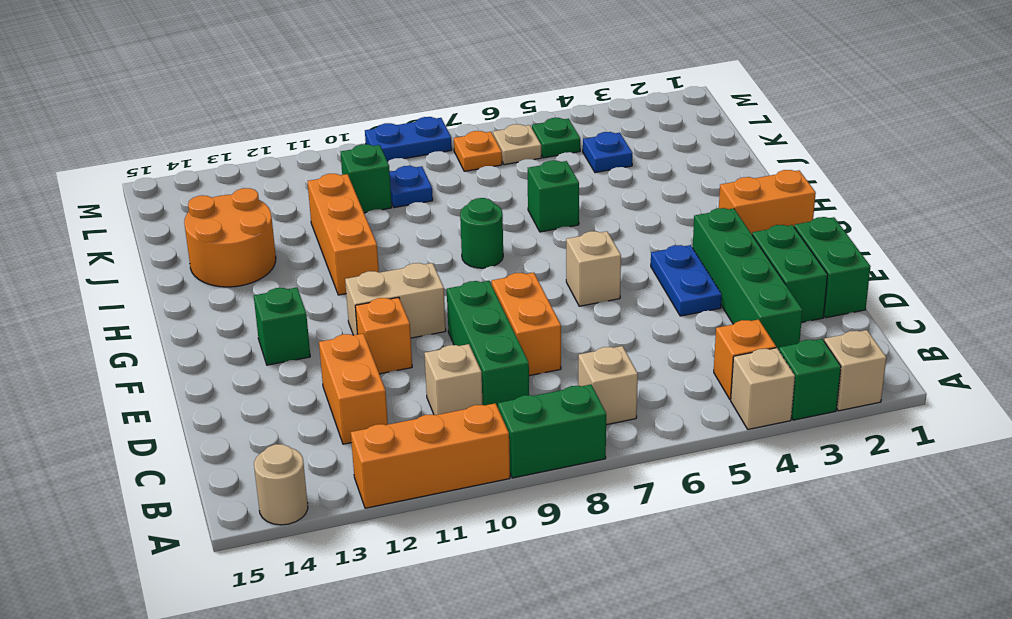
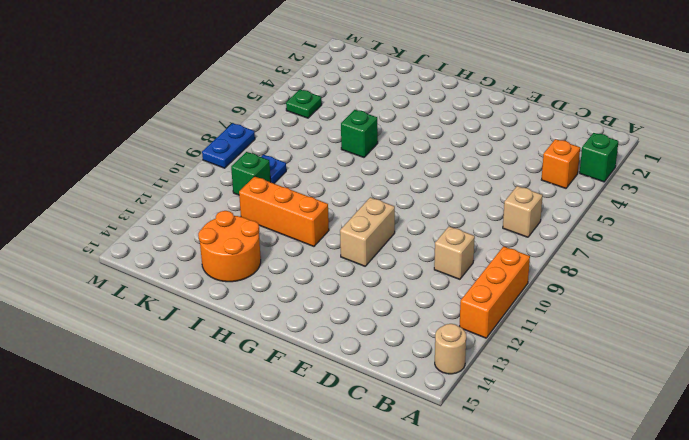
none -> tan brick A2 level 1
none -> tan brick A4 level 1
none -> green brick A8:A9 level 1
none -> green brick C3:F3 level 1

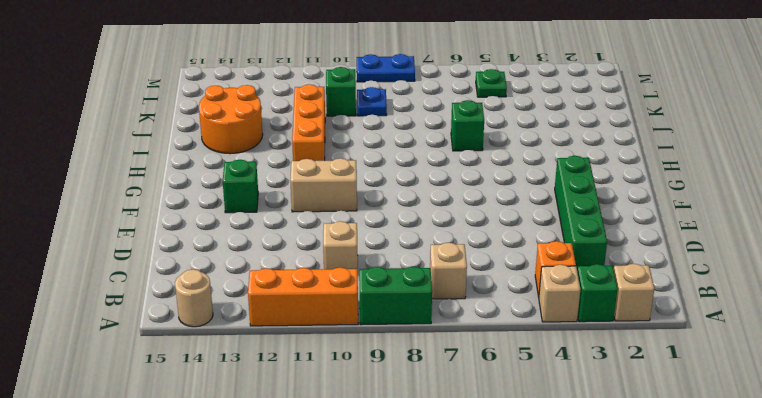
none -> green brick C9:E9 level 1
none -> orange brick C12:D12 level 1
none -> green brick D1:E1 level 1
none -> green brick D2:E2 level 1

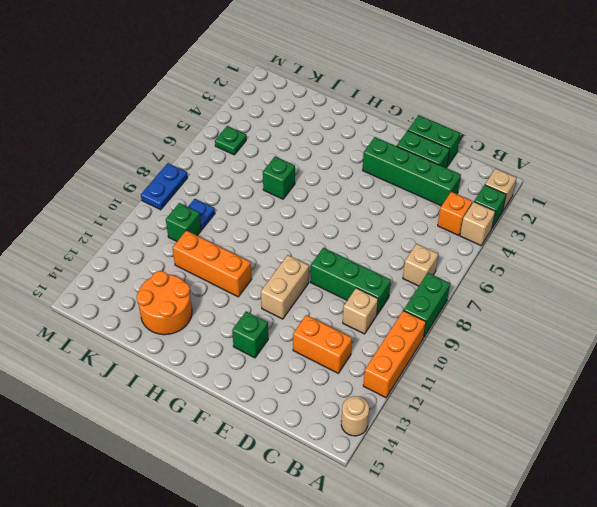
none -> orange brick D8:E8 level 1
none -> blue plate E4:F4 level 1
none -> orange brick E11 level 1
none -> tan brick F6 level 1

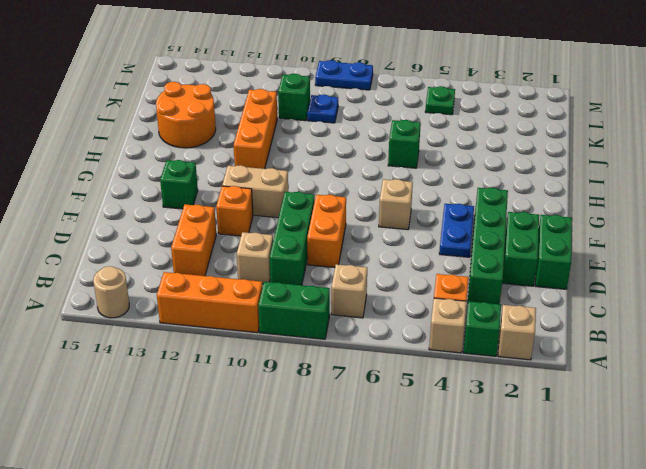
none -> orange brick G1:G2 level 1
none -> green round brick H8 level 1
none -> blue plate K4 level 1
none -> tan plate L6 level 1

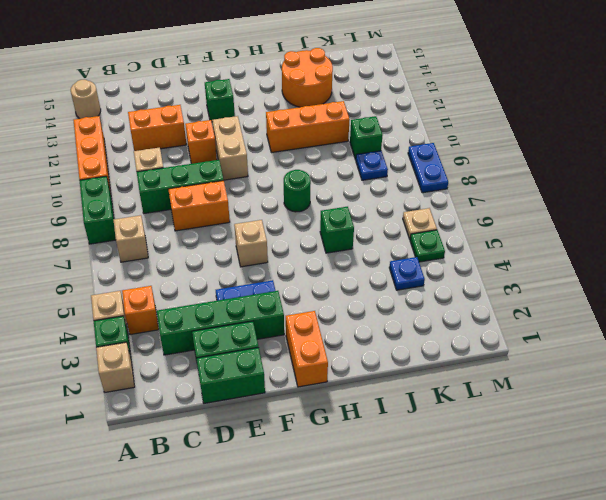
none -> orange plate L7 level 1

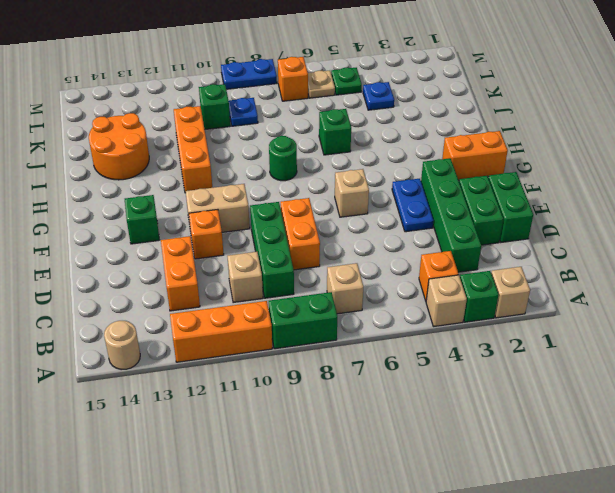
orange brick L7 level 1 -> orange plate L7 level 1

